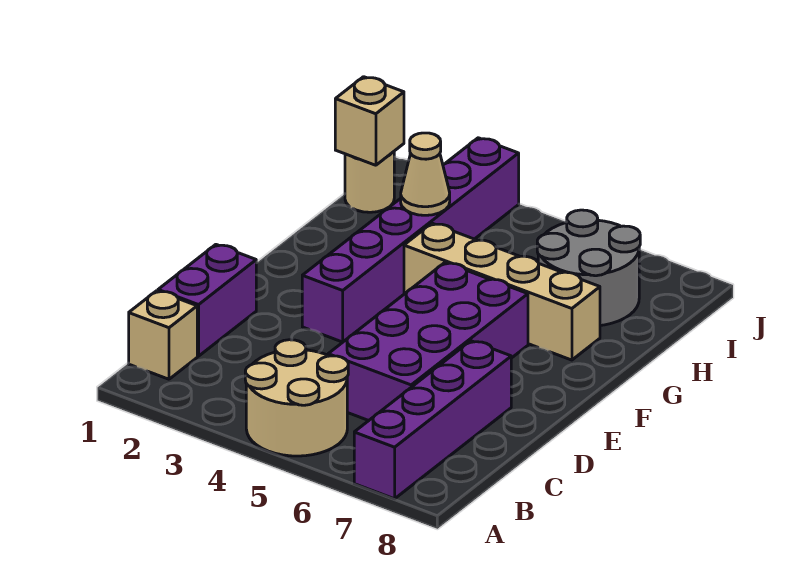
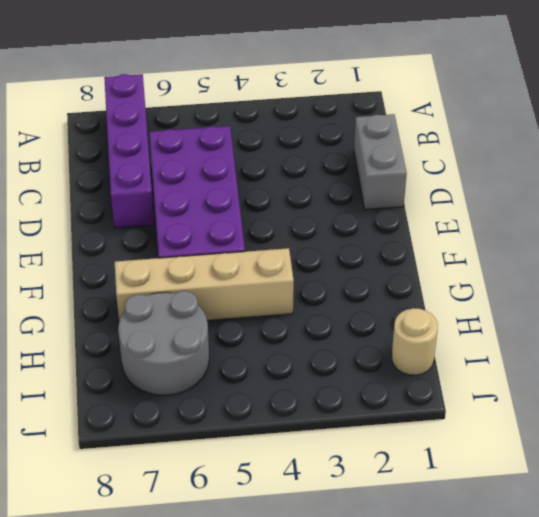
grey brick C1:D1 level 1 -> purple brick C1:D1 level 1
none -> tan round brick A4:B5 level 1
none -> tan brick B1 level 1

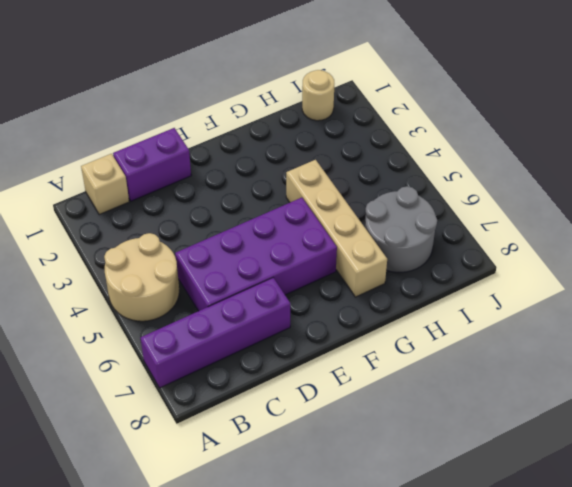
none -> purple brick E3:J3 level 1
none -> tan cone H3 level 2

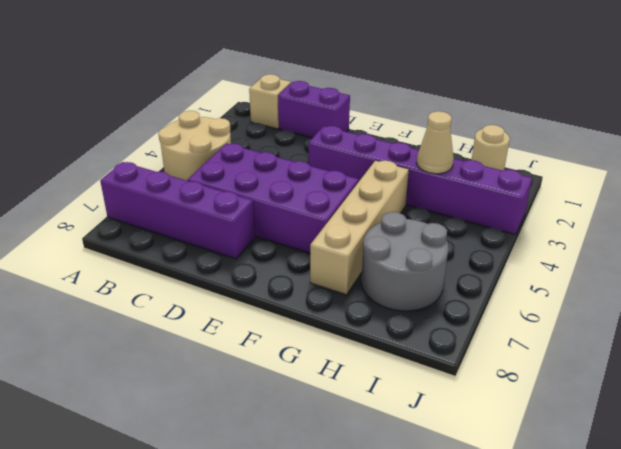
none -> tan brick I1 level 2

